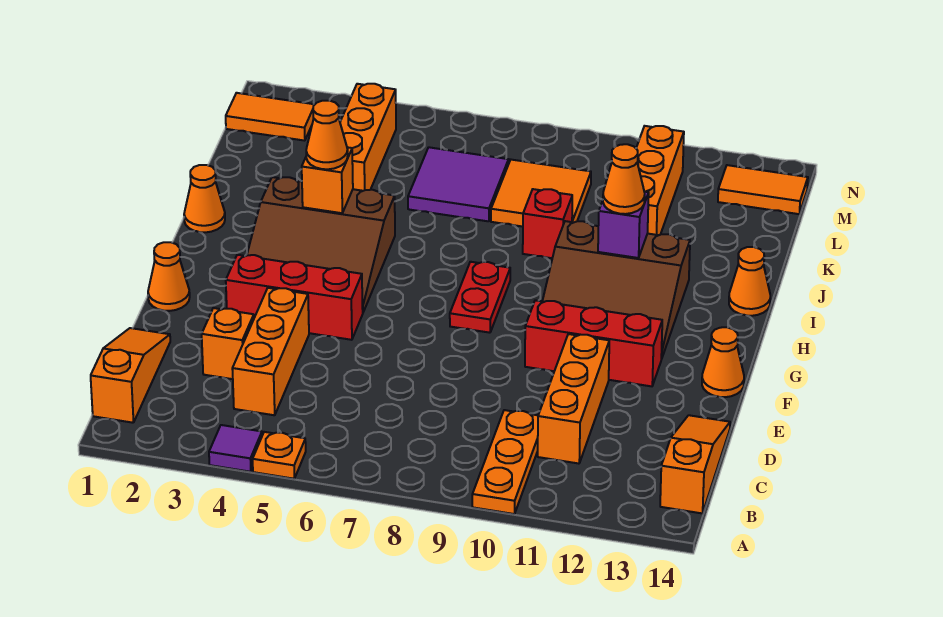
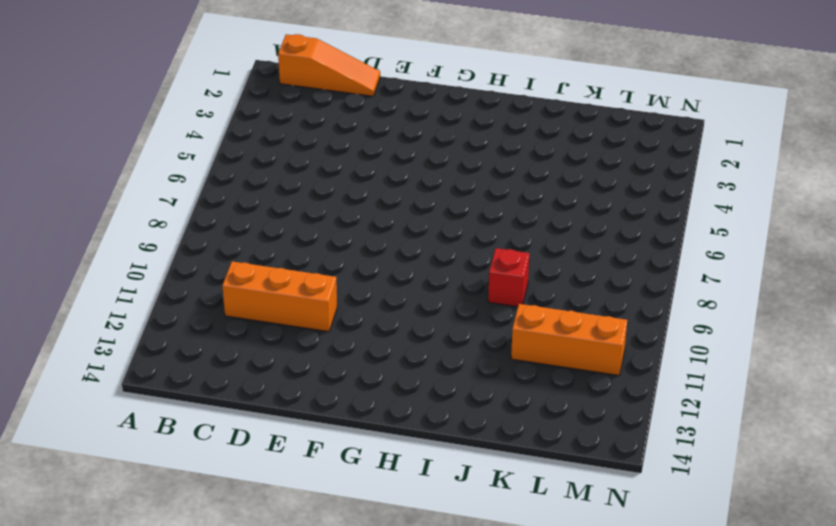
none -> purple tile A4 level 1
none -> orange plate A5 level 1
none -> orange plate A10:C10 level 1

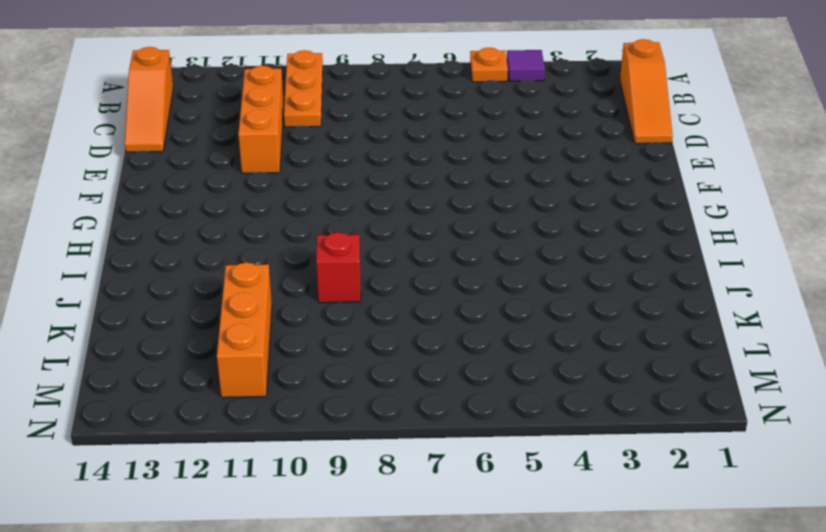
none -> orange brick C4:E4 level 1
none -> orange brick D3 level 1
none -> orange cone F1 level 1

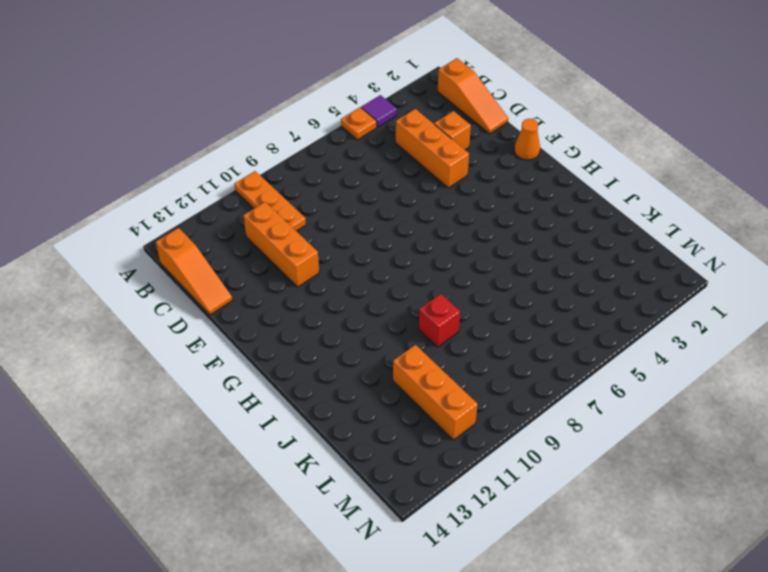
none -> red brick F3:F5 level 1
none -> red brick F10:F12 level 1
none -> orange cone F14 level 1

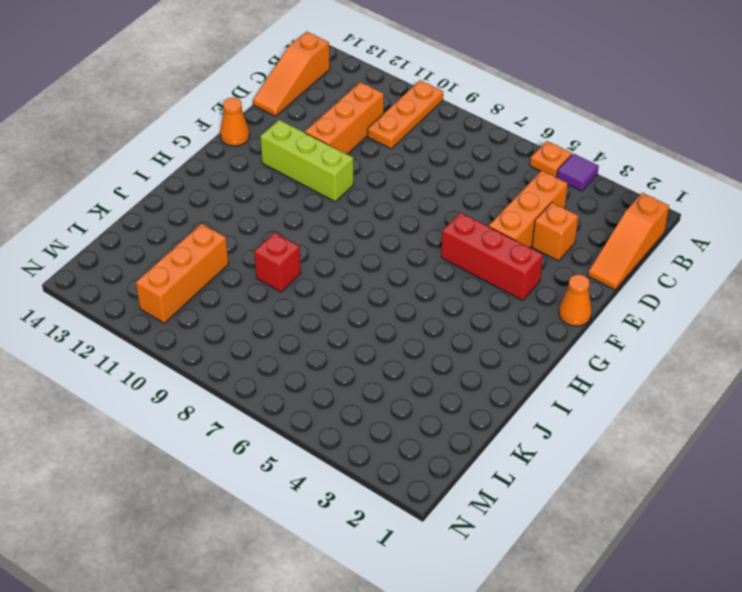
lime brick F10:F12 level 1 -> red brick F10:F12 level 1
none -> brown slope G3:I5 level 1 top I
none -> red plate G8:H8 level 1
none -> brown slope G10:I12 level 1 top I

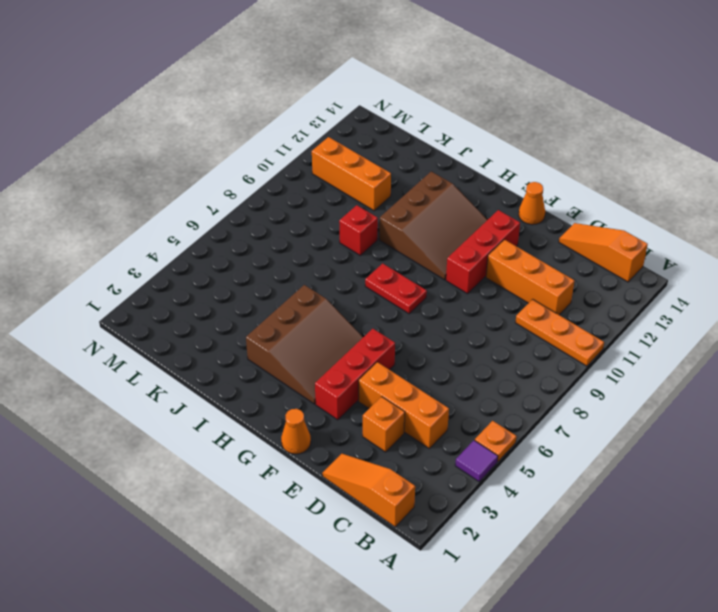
none -> orange cone I1 level 1
none -> orange cone I14 level 1
none -> orange brick K4:M4 level 1

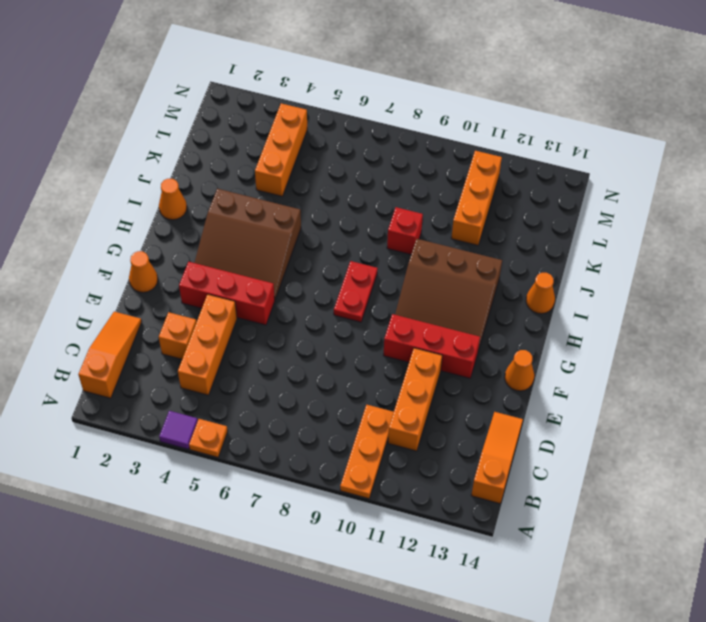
none -> purple tile K6:L7 level 1
none -> orange tile K8:L9 level 1
none -> orange tile M1:M2 level 1

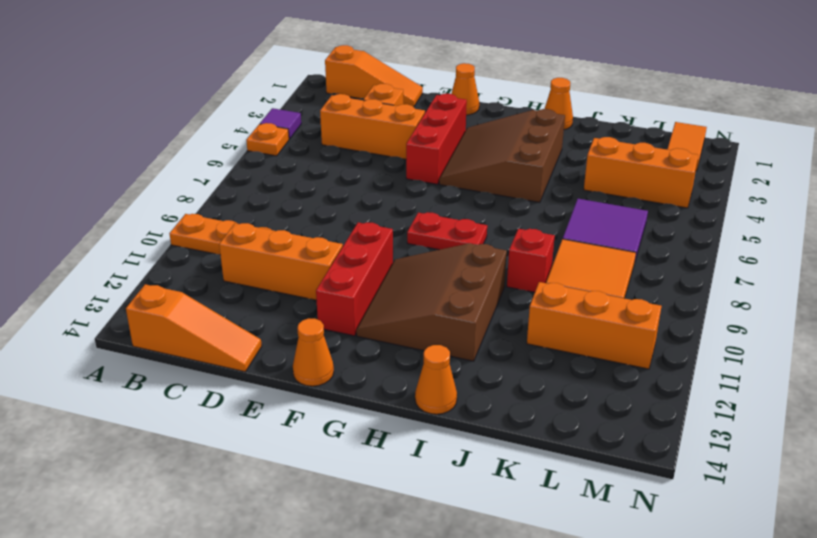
none -> orange tile M13:M14 level 1
none -> orange brick I4 level 2
none -> purple brick I11 level 2

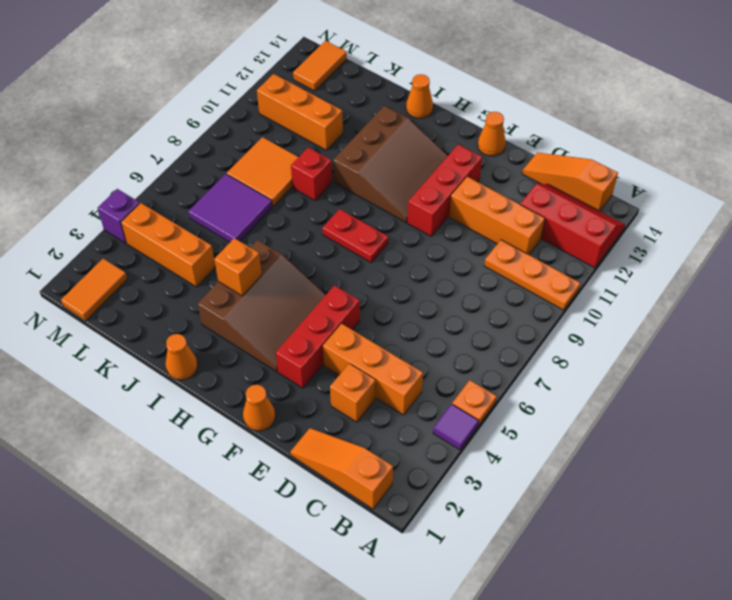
red slope A12:C13 level 1 top 12 -> none
purple brick N4 level 1 -> purple brick I11 level 2
none -> orange cone I4 level 3
none -> orange cone I11 level 3

